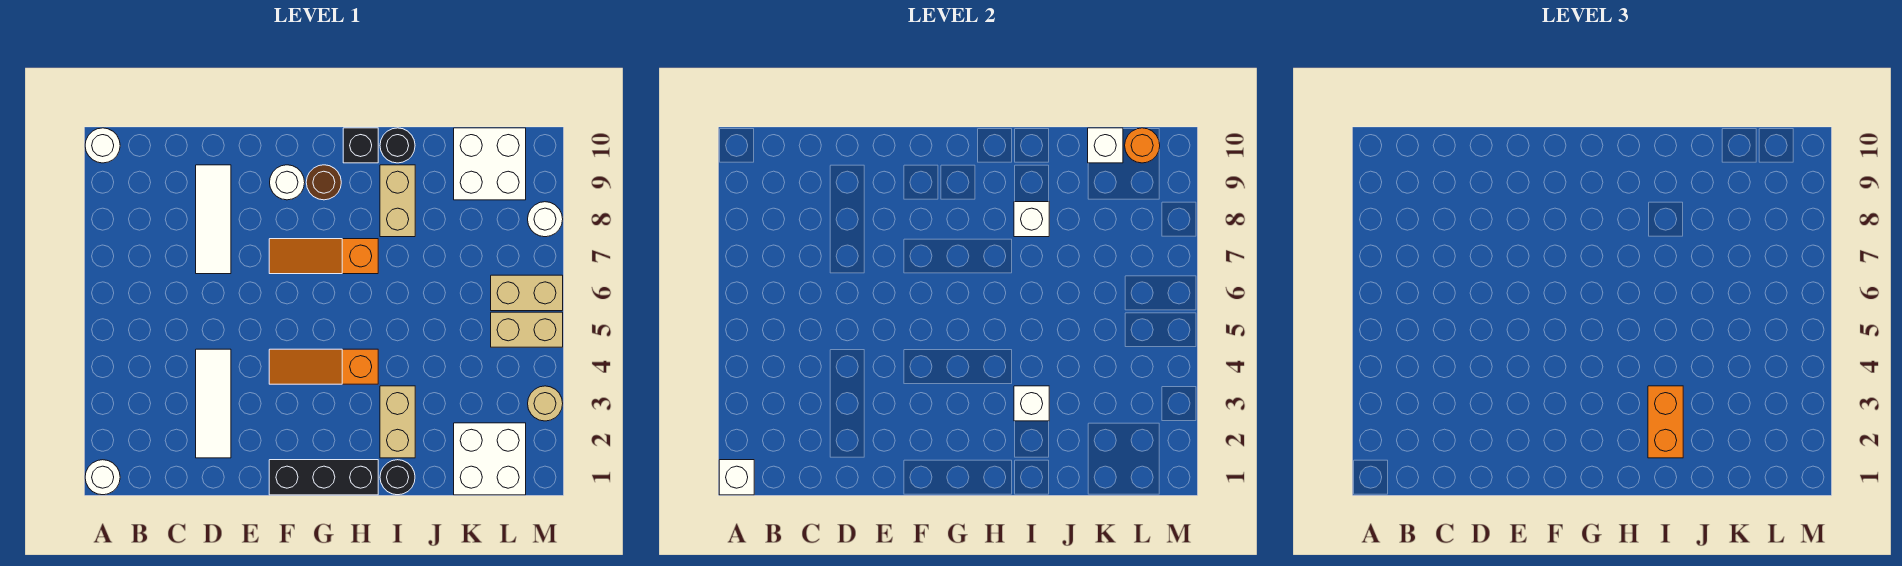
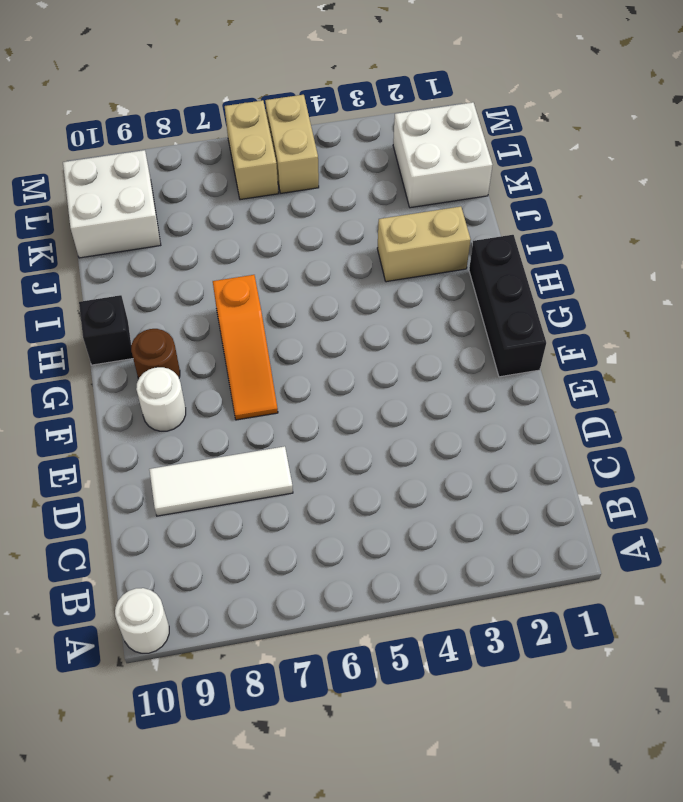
none -> white round brick A1 level 1
none -> white tile D2:D4 level 1
none -> orange slope F4:H4 level 1 top H

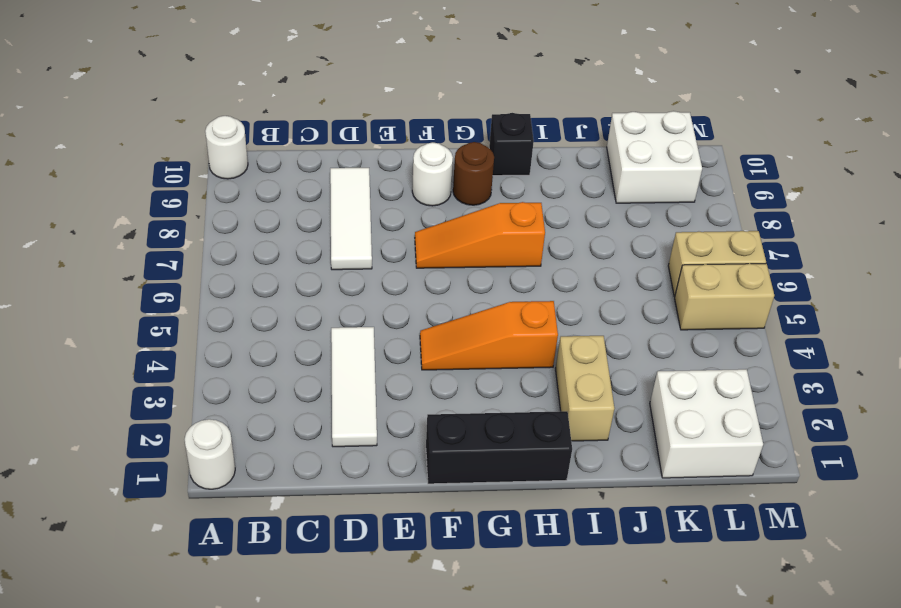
none -> black round brick I1 level 1
none -> tan brick I8:I9 level 1
none -> black round brick I10 level 1

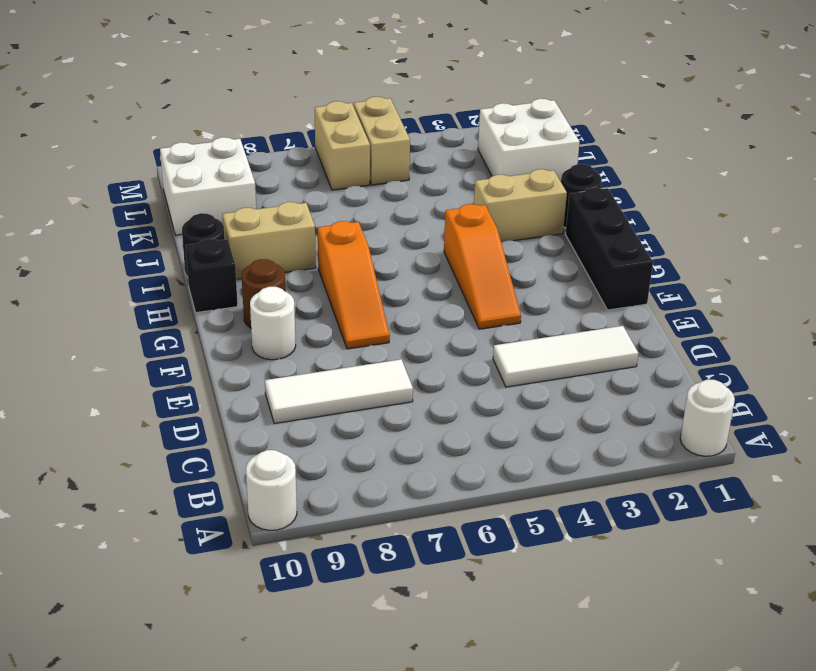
none -> tan round brick M3 level 1
none -> white round brick M8 level 1
none -> white brick A1 level 2

